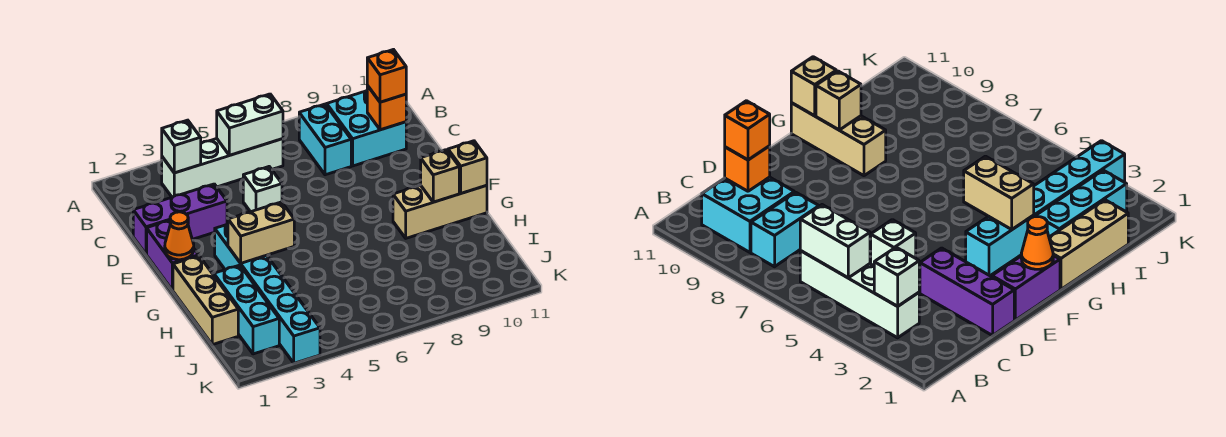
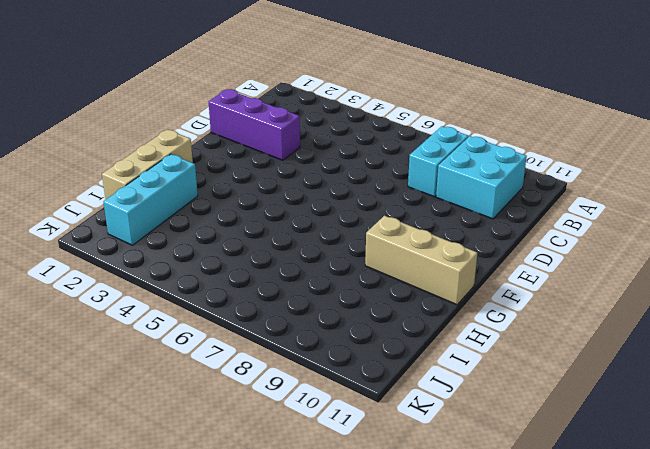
none -> white brick B3:B6 level 1
none -> white brick D5 level 1
none -> purple brick E1:F1 level 1

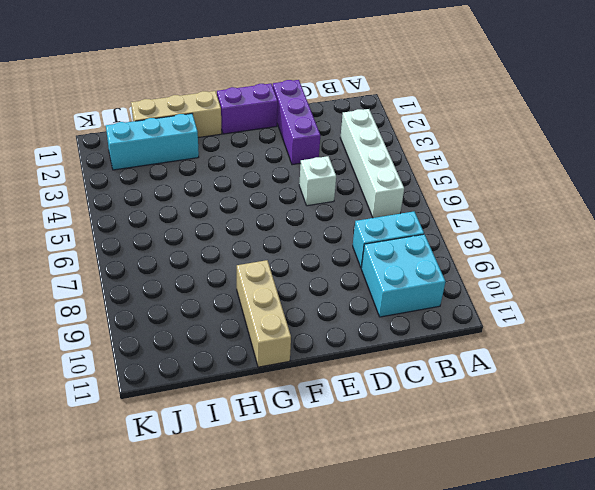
none -> cyan brick F3:K3 level 1
none -> white brick B3 level 2
none -> white brick B5:B6 level 2

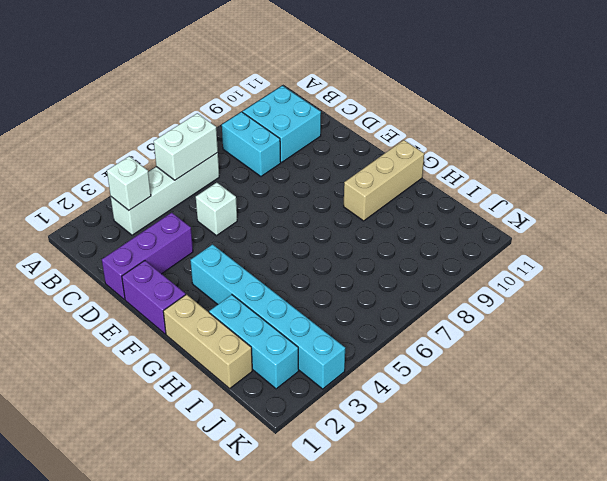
none -> orange brick C10 level 2
none -> orange cone F1 level 2
none -> tan brick G3:G4 level 2

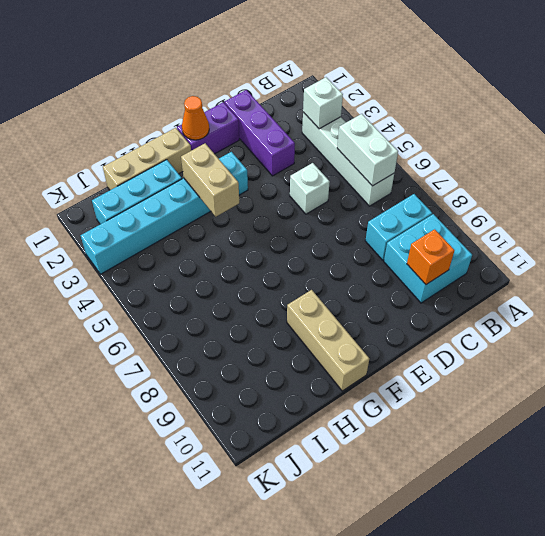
none -> tan brick G10 level 2
none -> tan brick G11 level 2
none -> orange brick C10 level 3

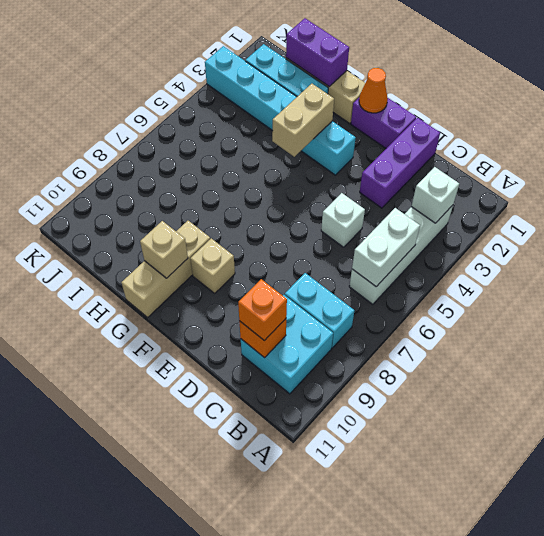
tan brick F9 level 1 -> tan brick G11 level 2
purple brick H1:I1 level 2 -> none

